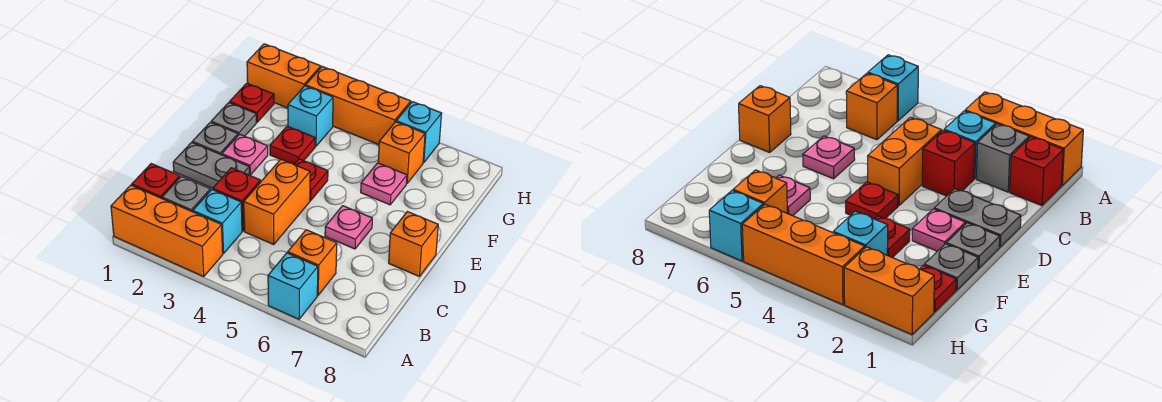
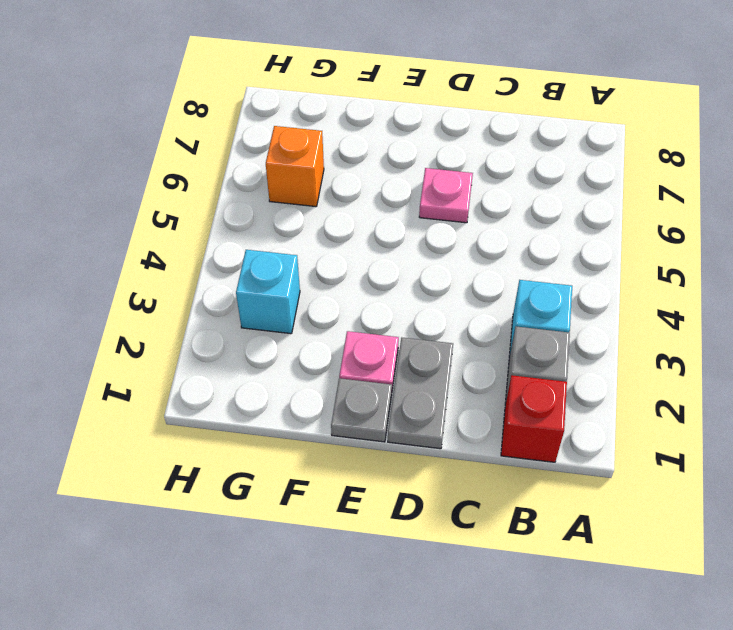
none -> orange brick A1:A3 level 1
none -> cyan brick A6 level 1
none -> orange brick B6 level 1

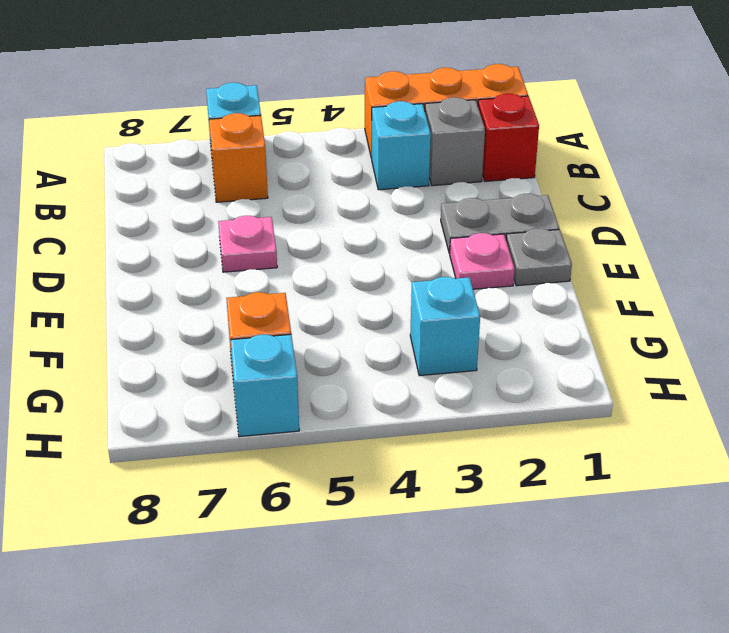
none -> red brick C3 level 1
none -> orange brick C4:D4 level 1
none -> orange brick D8 level 1

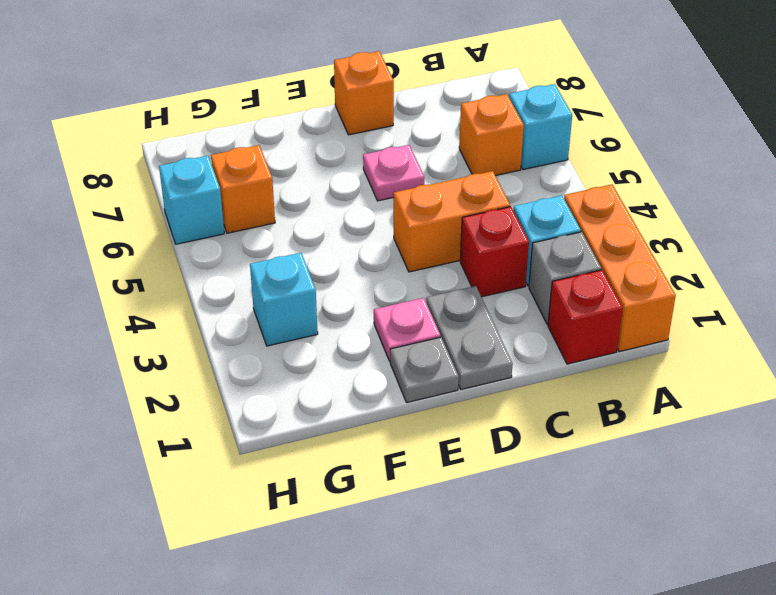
none -> red plate E4 level 1
none -> grey plate F1 level 1
none -> red plate F3 level 1

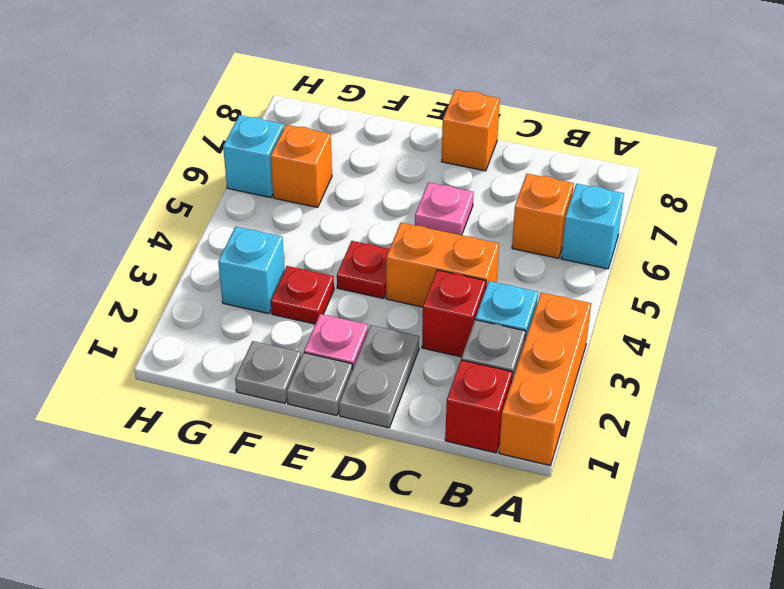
none -> pink plate F6 level 1
none -> red plate G1 level 1
none -> orange brick H1:H2 level 1

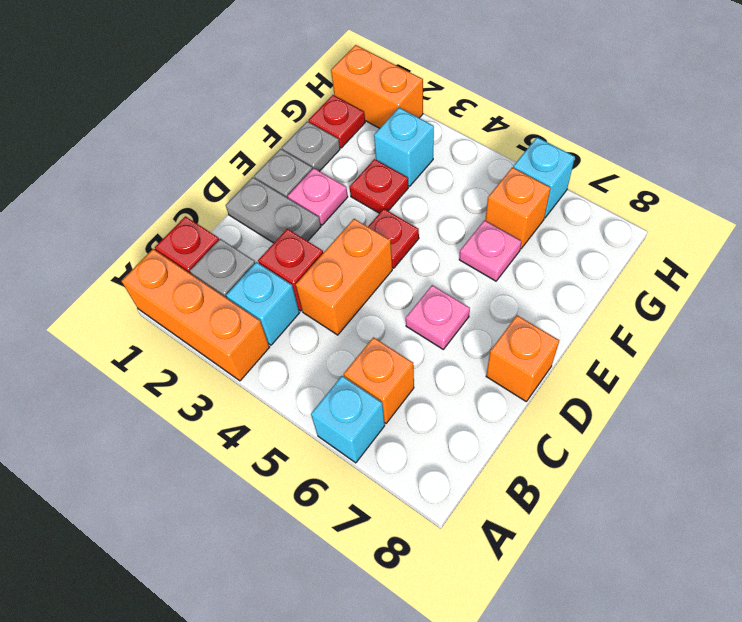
none -> orange brick H3:H5 level 1

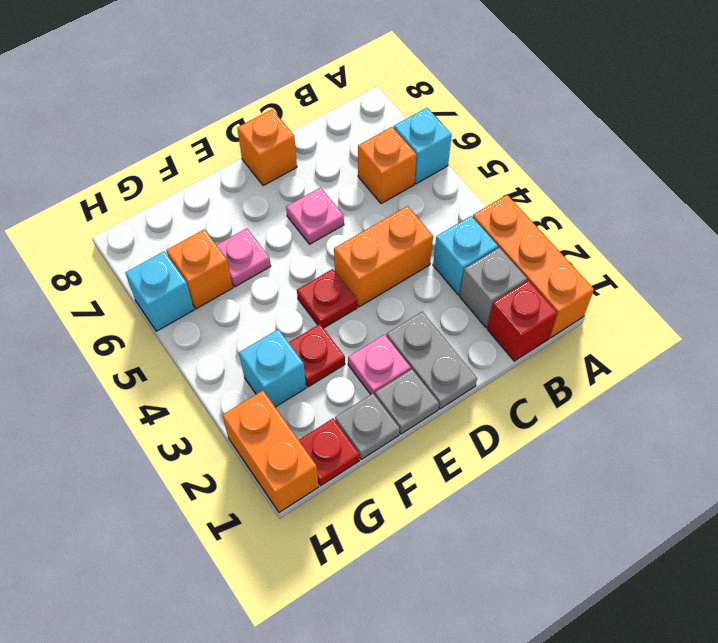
none -> red brick C3 level 1
none -> orange brick H3:H5 level 1

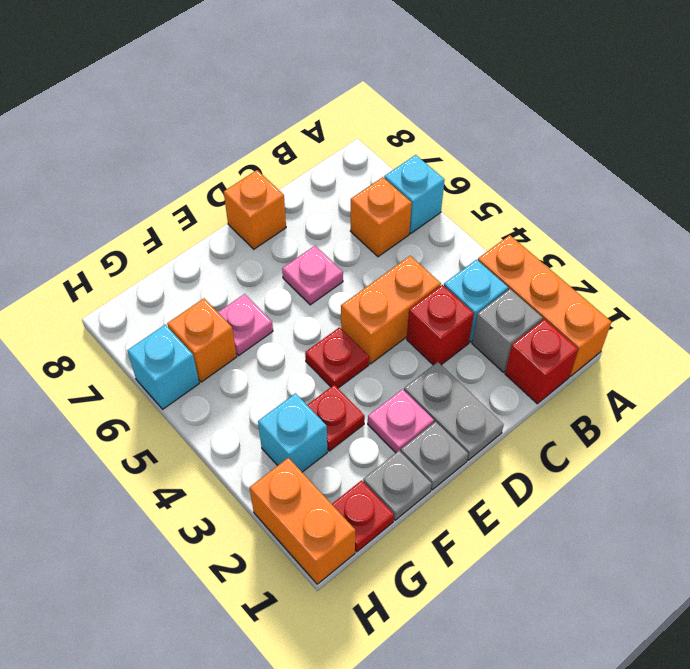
none -> orange brick H3:H5 level 1

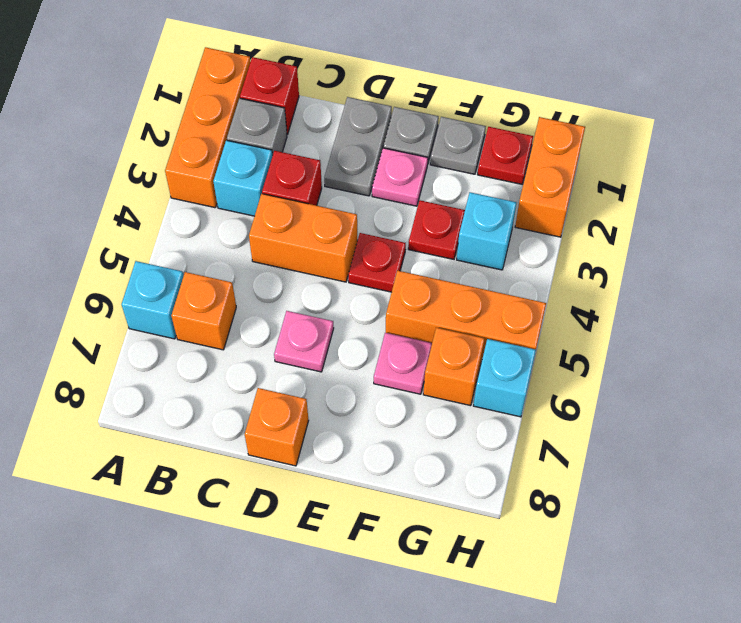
orange brick F5:H5 level 1 -> orange brick H3:H5 level 1

